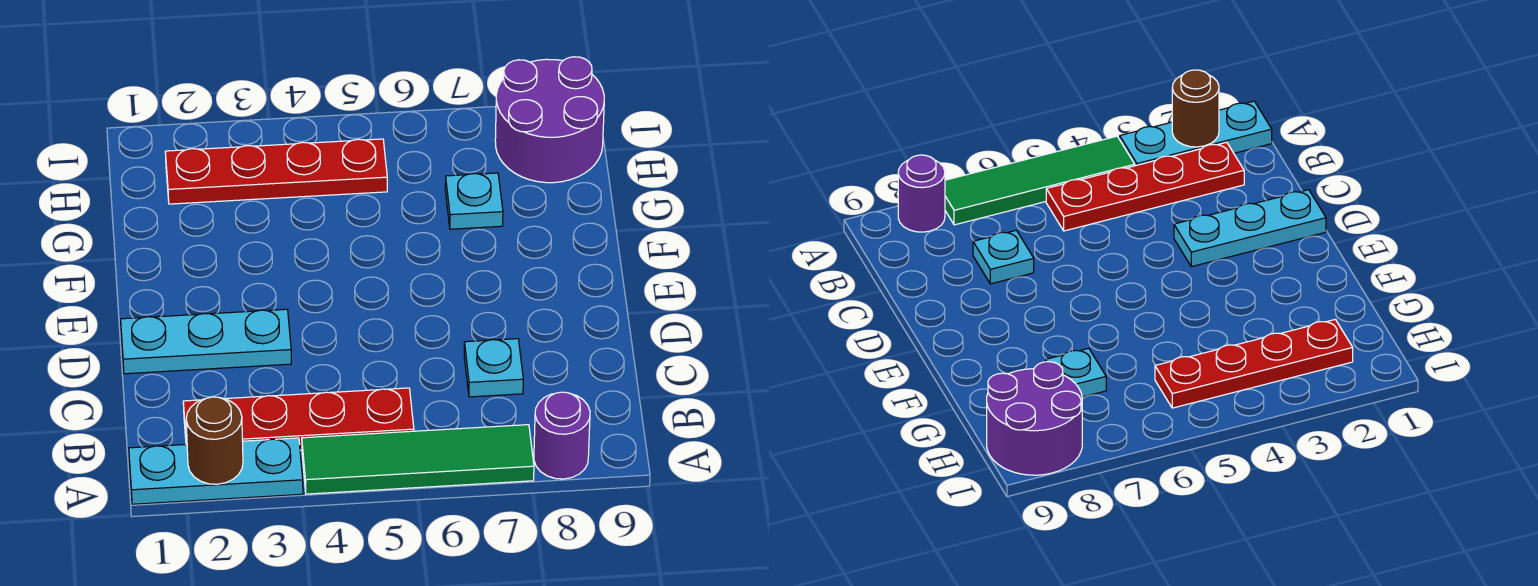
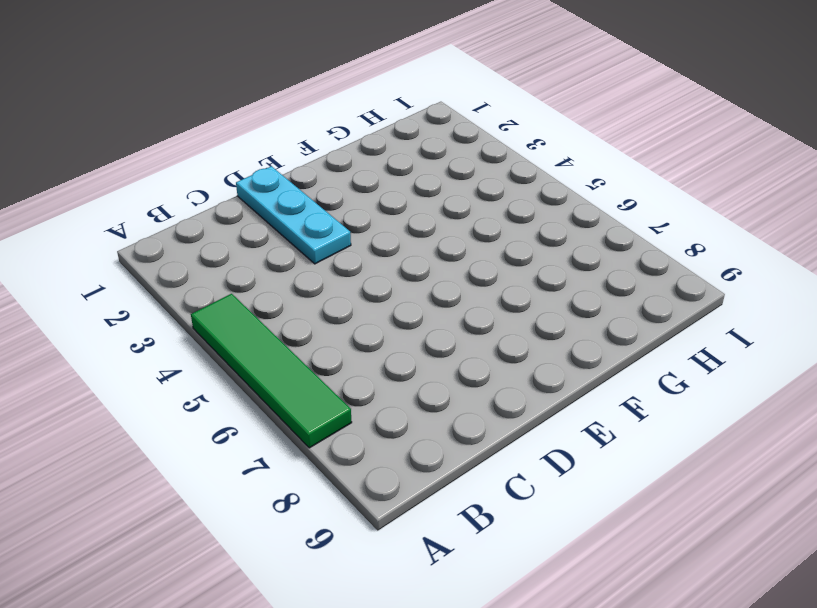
none -> cyan plate A1:A3 level 1
none -> purple round brick A8 level 1

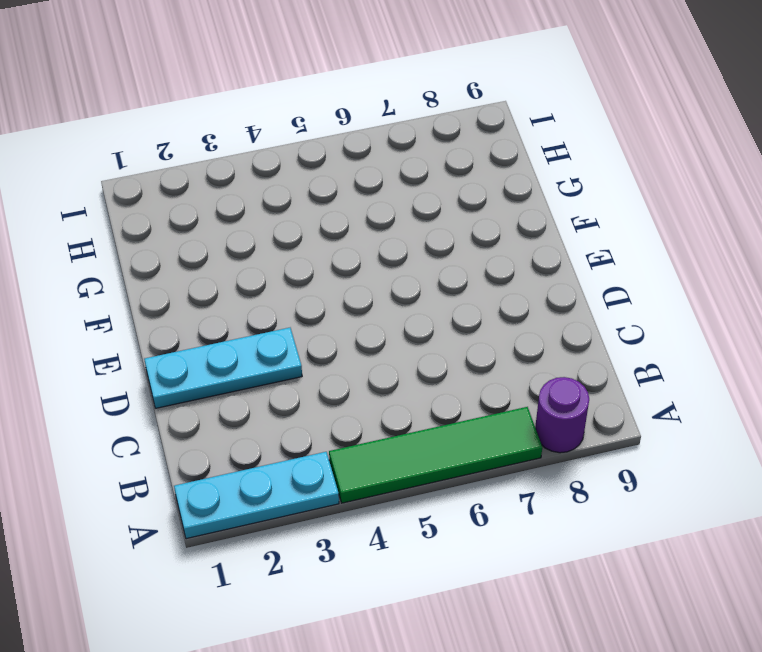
none -> red plate B2:B5 level 1
none -> cyan plate C7 level 1

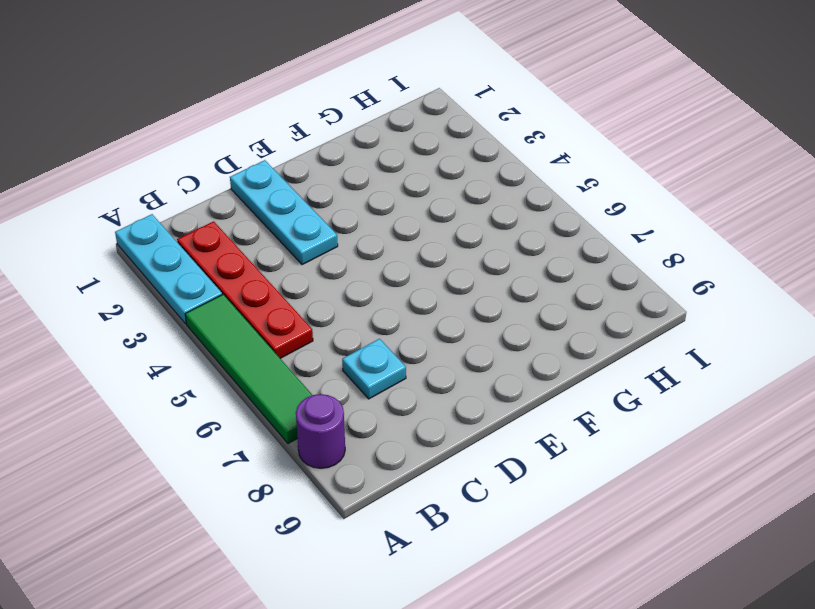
none -> cyan plate G7 level 1
none -> red plate H2:H5 level 1

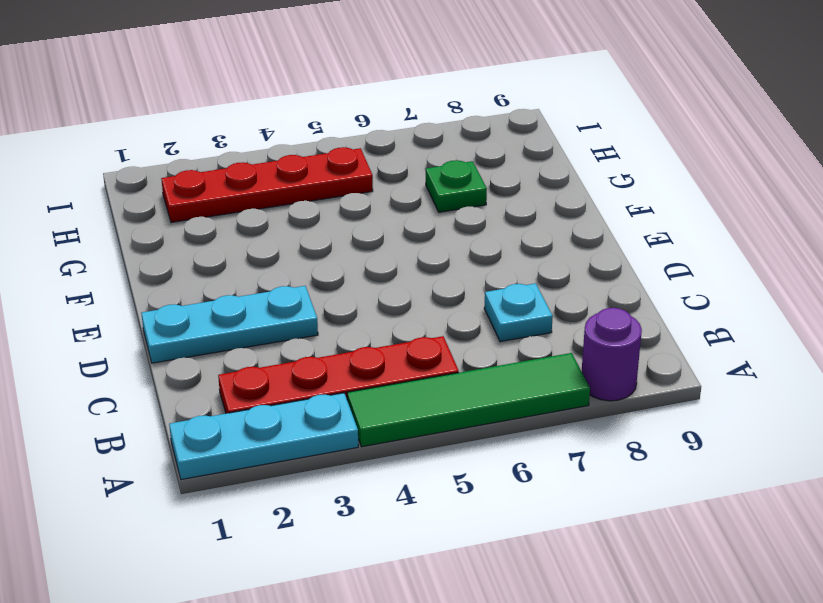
green plate G7 level 1 -> cyan plate G7 level 1
none -> purple round brick H8:I9 level 1
none -> brown round brick A2 level 2

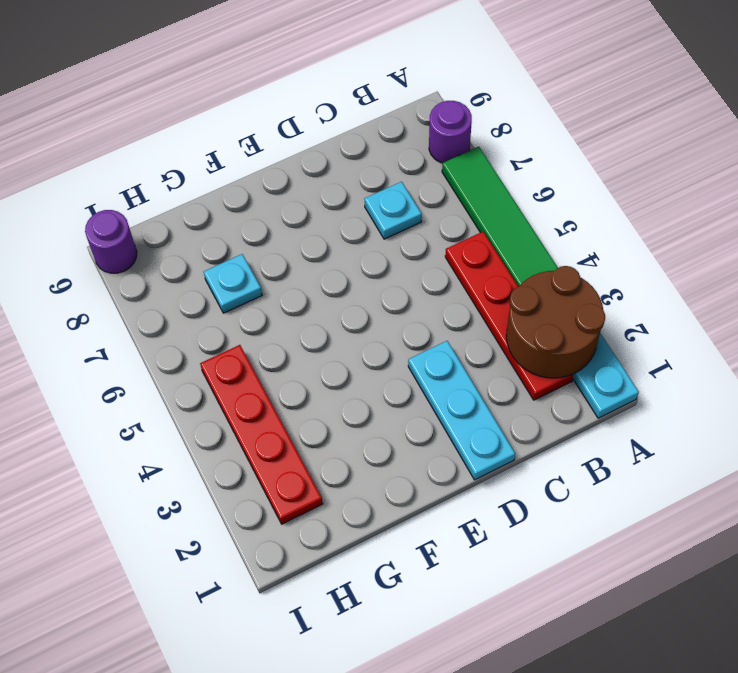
brown round brick A2:B3 level 2 -> brown round brick A2 level 2
purple round brick I9 level 1 -> purple round brick H8:I9 level 1

